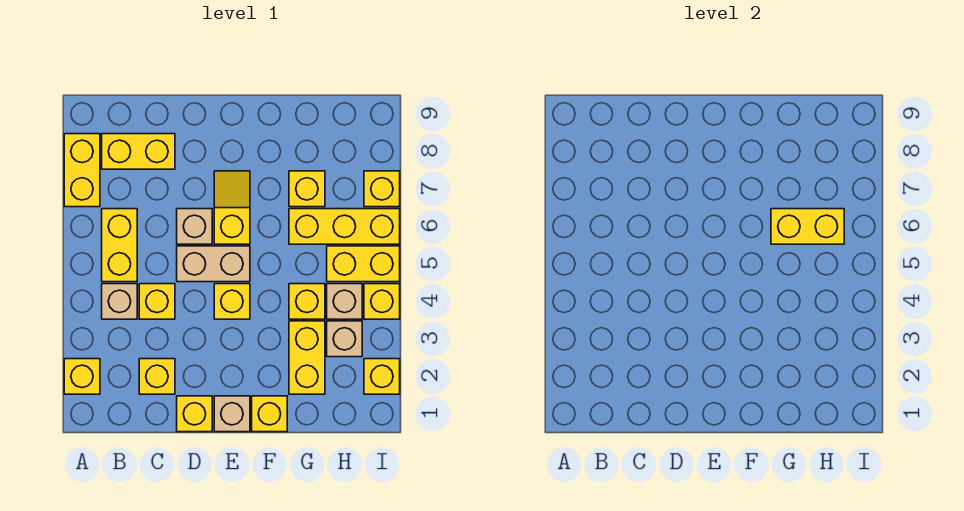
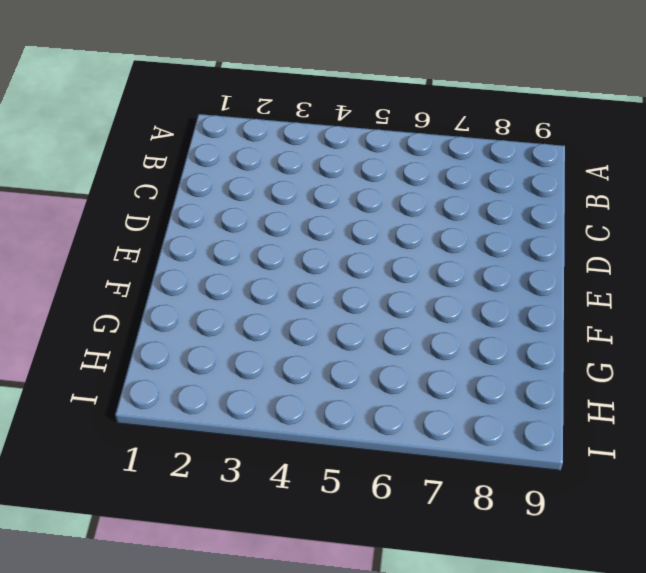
none -> yellow brick A2 level 1
none -> yellow brick A7:A8 level 1
none -> tan brick B4 level 1

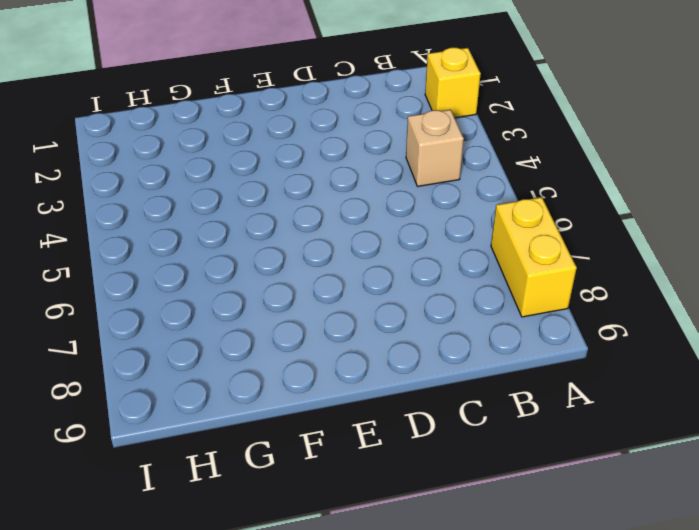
none -> yellow brick B5:B6 level 1
none -> yellow brick B8:C8 level 1
none -> yellow brick C2 level 1

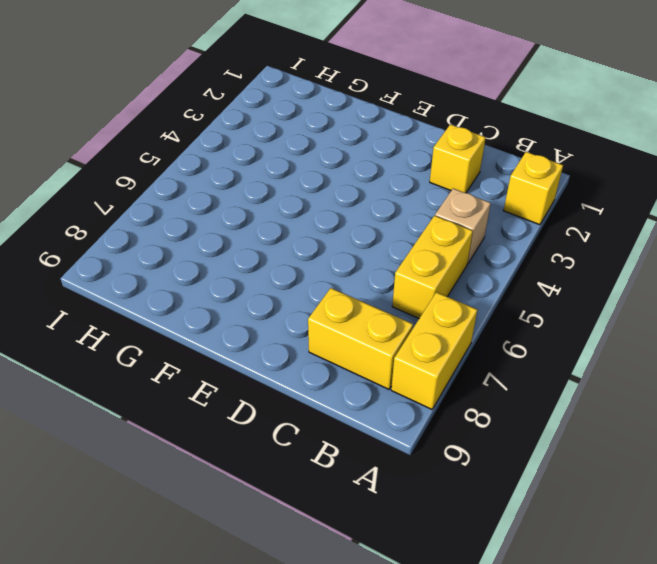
none -> yellow brick C4 level 1
none -> yellow brick D1 level 1
none -> tan brick D5:E5 level 1

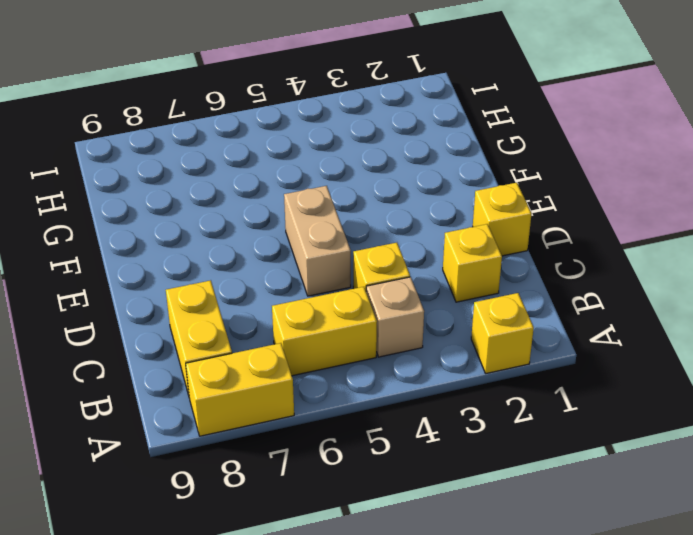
none -> tan brick D6 level 1
none -> tan brick E1 level 1
none -> yellow brick E4 level 1

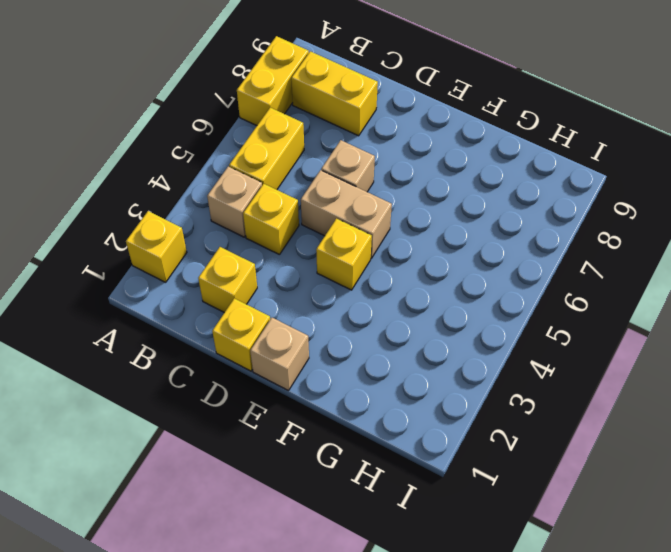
none -> yellow slope E6:E7 level 1 top 6
none -> yellow brick F1 level 1
none -> yellow brick G2:G3 level 1

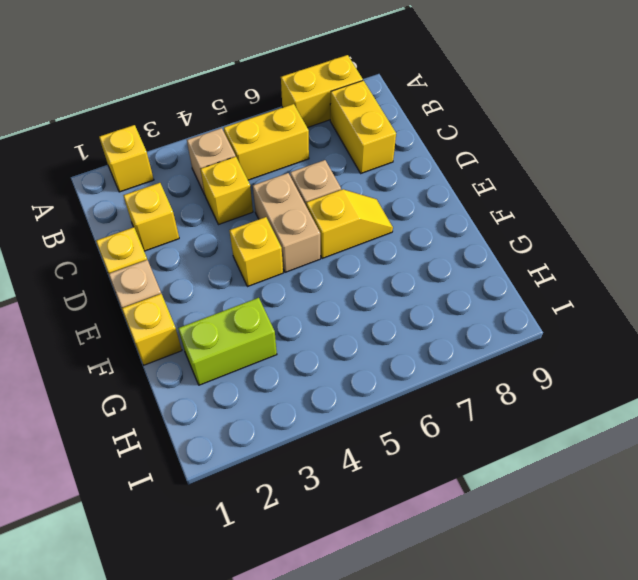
lime brick G2:G3 level 1 -> yellow brick G2:G3 level 1
none -> yellow brick G4 level 1
none -> yellow brick G6:I6 level 1
none -> yellow brick G7 level 1

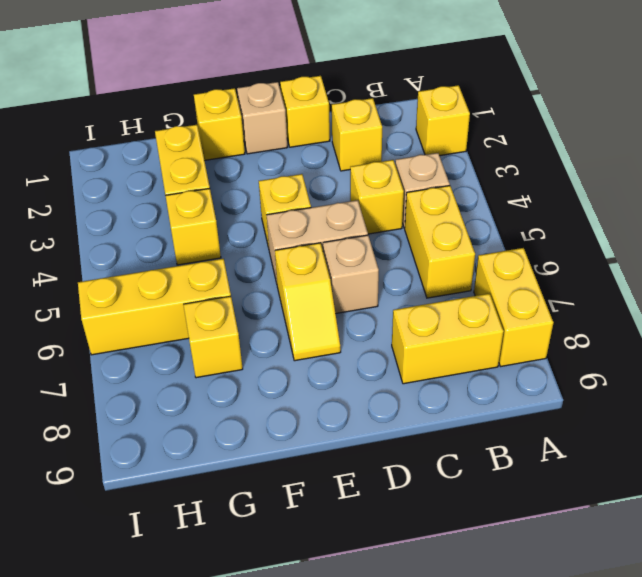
none -> tan brick H3 level 1
none -> tan brick H4 level 1
none -> yellow brick H5:I5 level 1

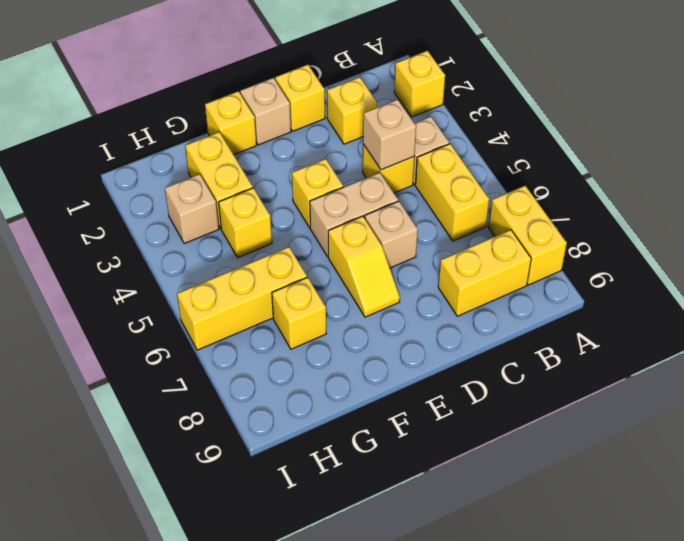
tan brick C4 level 2 -> tan brick H4 level 1
none -> yellow brick H5:I5 level 1
none -> yellow brick I2 level 1
none -> yellow brick I4 level 1

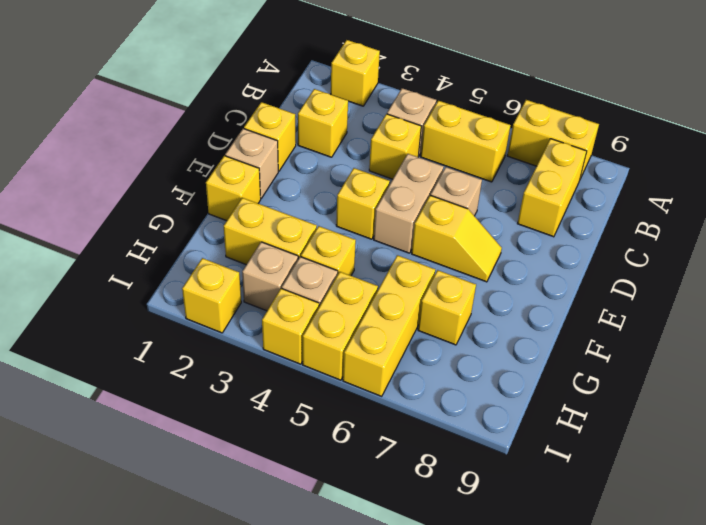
none -> yellow brick I7 level 1
none -> yellow brick G6:H6 level 2

